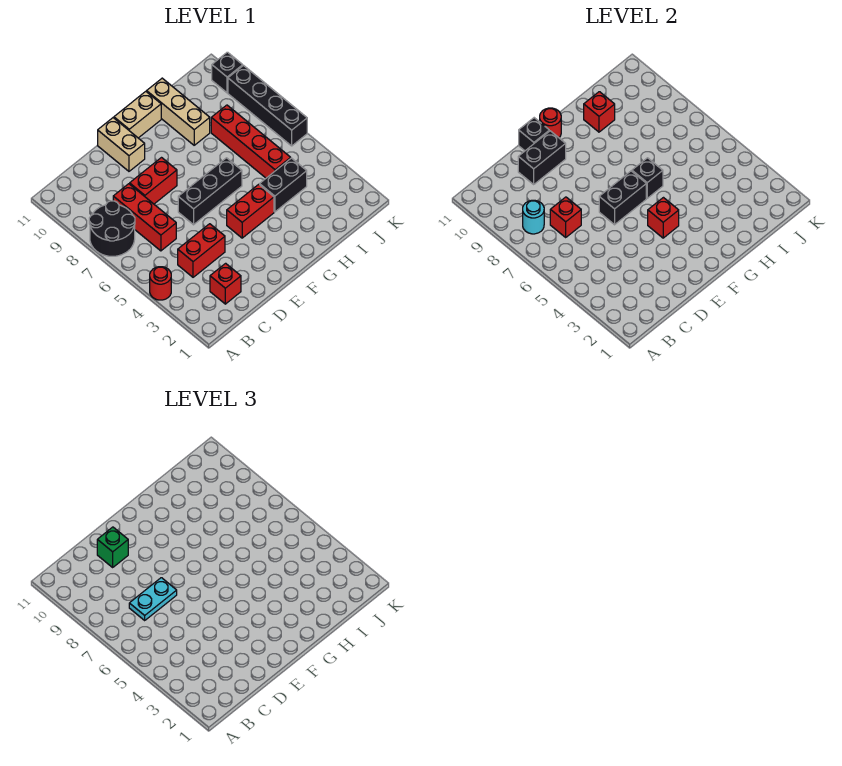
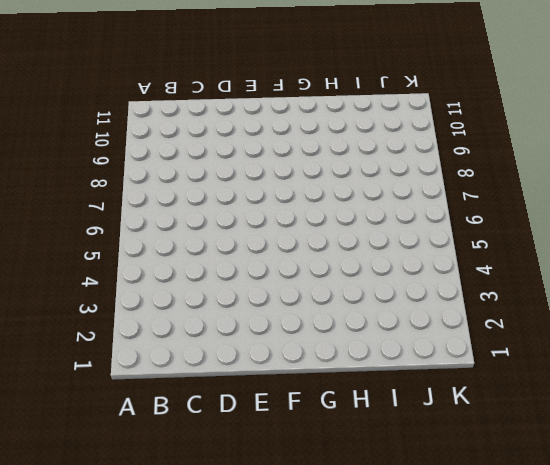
none -> red round brick A4 level 1
none -> black round brick A7:B8 level 1
none -> red brick C2 level 1

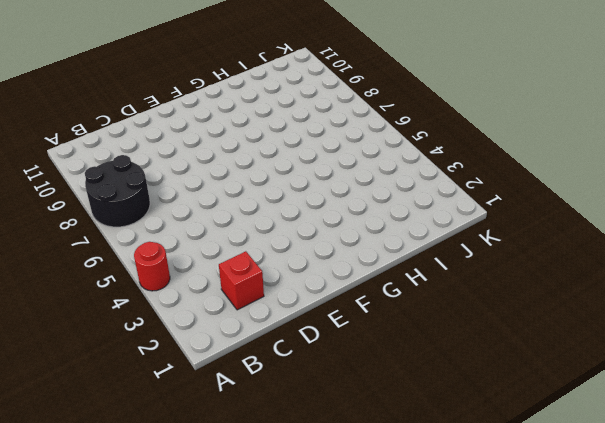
none -> red brick C4:D4 level 1
none -> red brick C6:C8 level 1
none -> red brick D8:E8 level 1

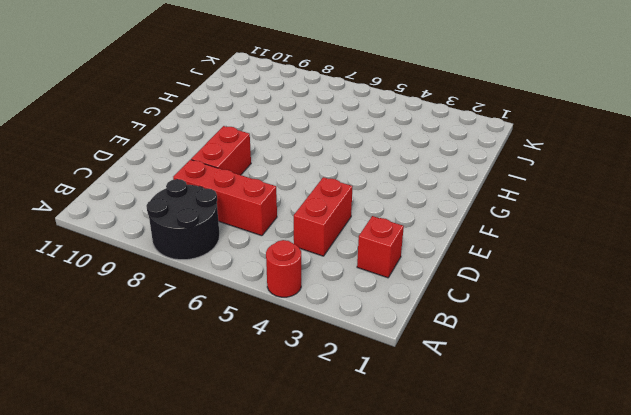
none -> black brick E6:G6 level 1
none -> tan brick E10:E11 level 1
none -> red brick F4:G4 level 1

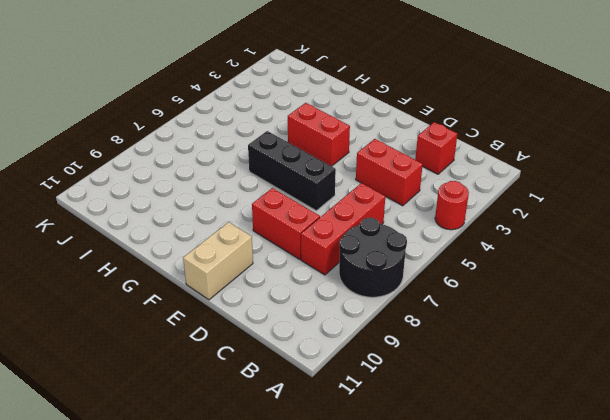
none -> tan brick F11:G11 level 1
none -> black brick H4:I4 level 1
none -> tan brick H9:H11 level 1

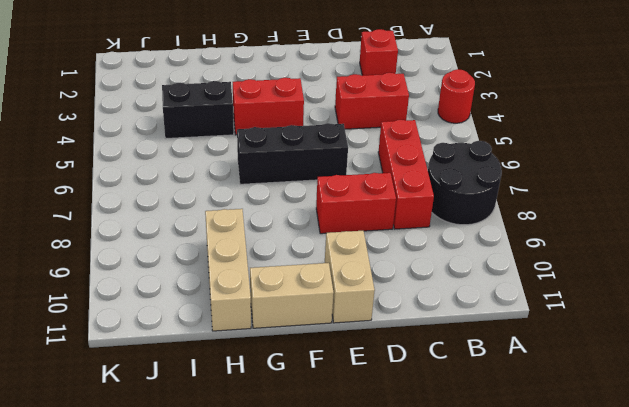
none -> red brick I5:I8 level 1
none -> black brick K6:K9 level 1
none -> black brick K10 level 1

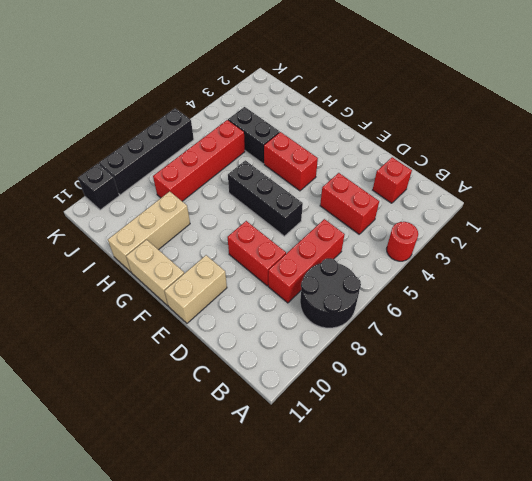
none -> cyan round brick B8 level 2
none -> red brick C7 level 2
none -> black brick D10:E10 level 2

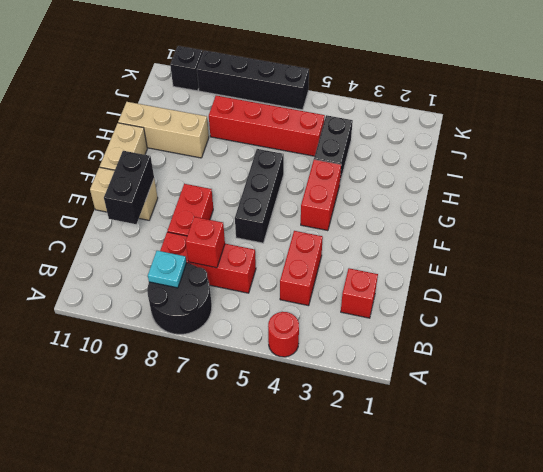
cyan plate B8 level 2 -> cyan round brick B8 level 2
none -> black brick E6:F6 level 2
none -> black brick E11 level 2
none -> red brick F4 level 2

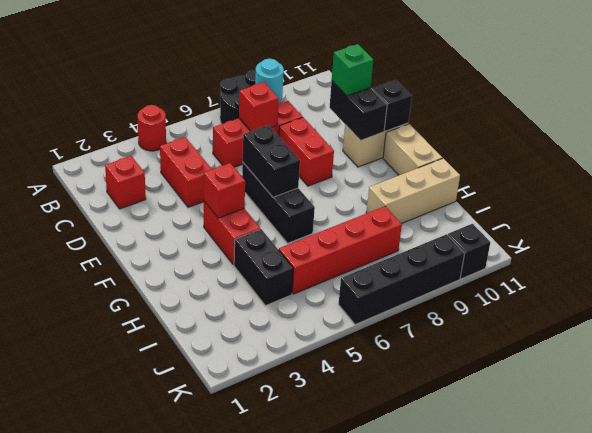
none -> red round brick F11 level 2
none -> black brick G6 level 2
none -> red brick H10 level 2

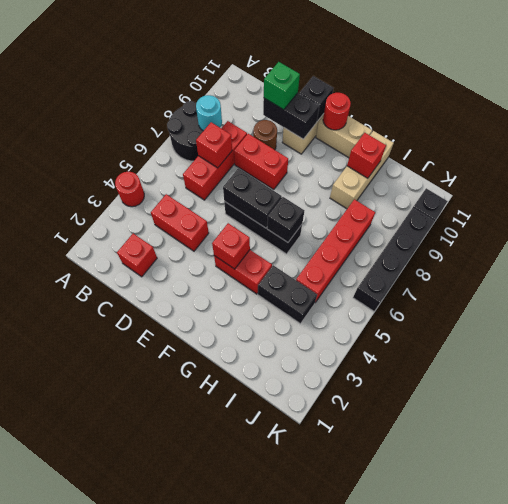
brown round brick D9 level 1 -> none
none -> cyan plate C7:D7 level 3

